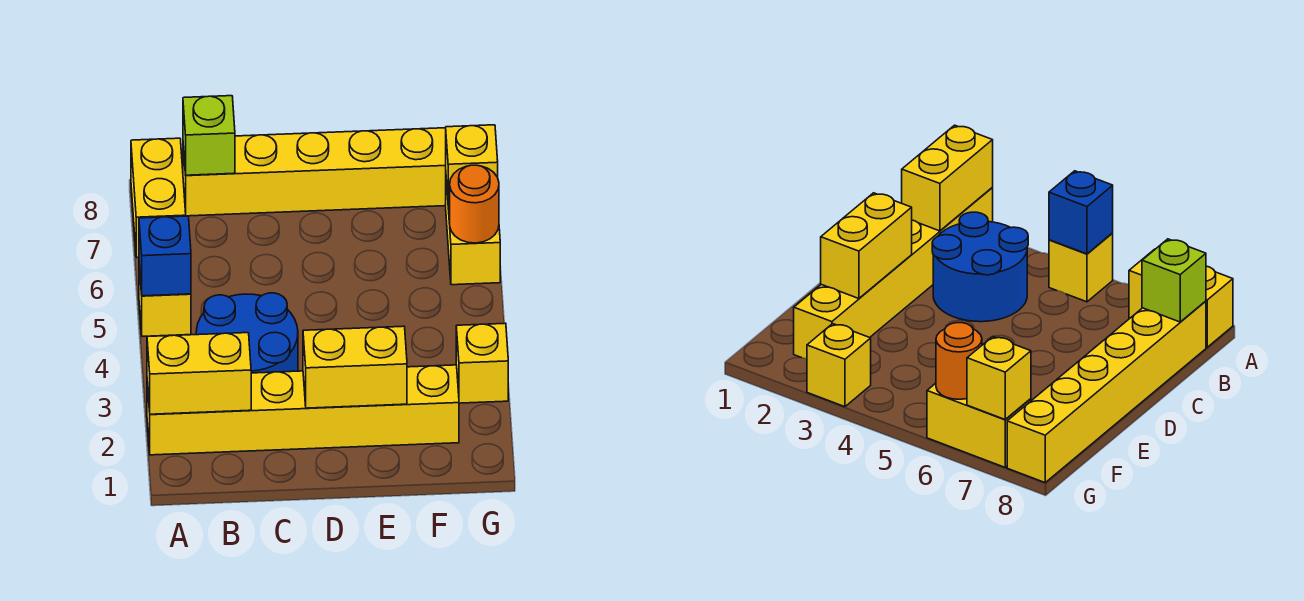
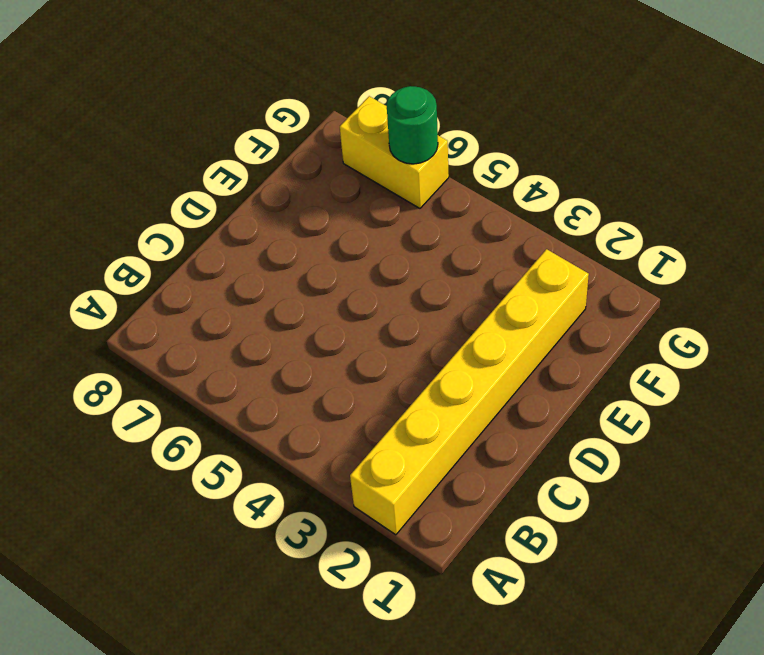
green round brick G6 level 2 -> orange round brick G6 level 2
none -> yellow brick A5 level 1
none -> yellow brick A7:A8 level 1
none -> blue round brick B3:C4 level 1

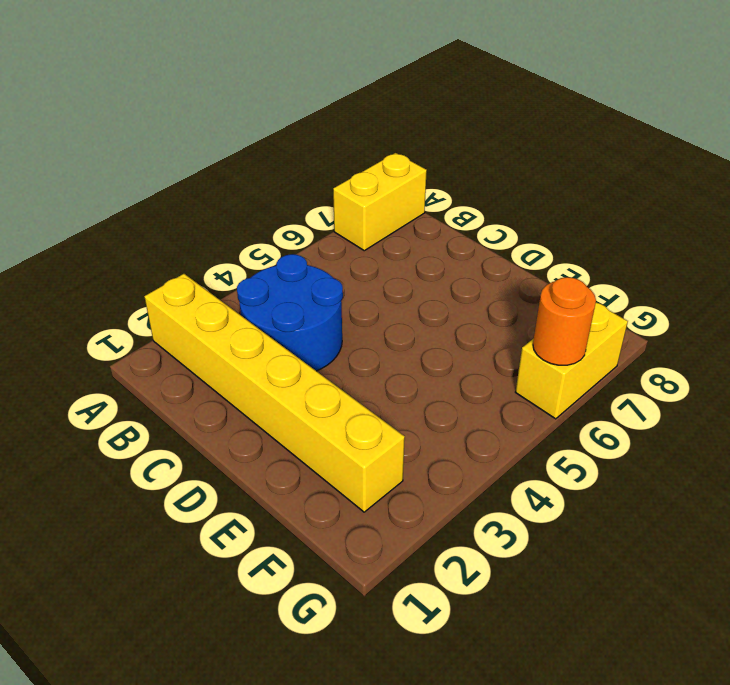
none -> yellow brick A5 level 1
none -> yellow brick B8:G8 level 1
none -> yellow brick G3 level 1

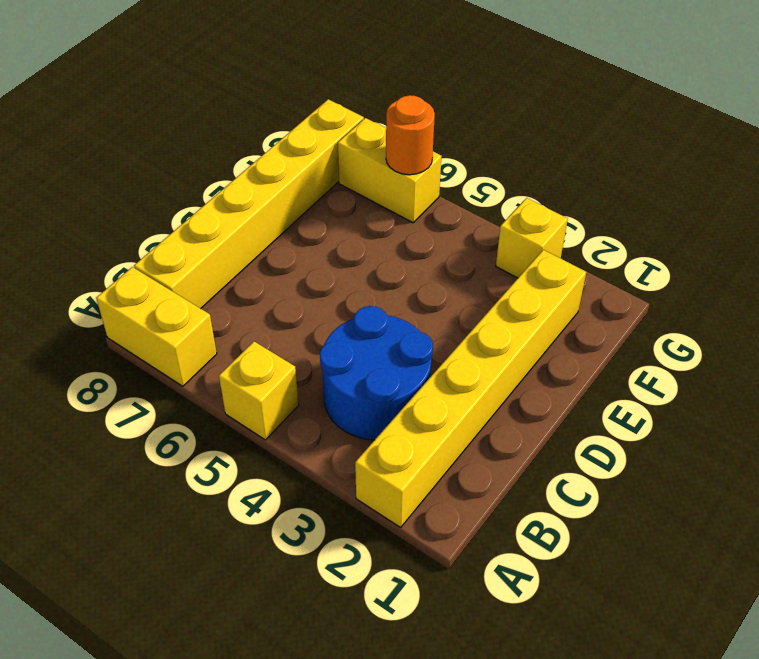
none -> yellow brick A2:B2 level 2
none -> blue brick A5 level 2
none -> lime brick B8 level 2

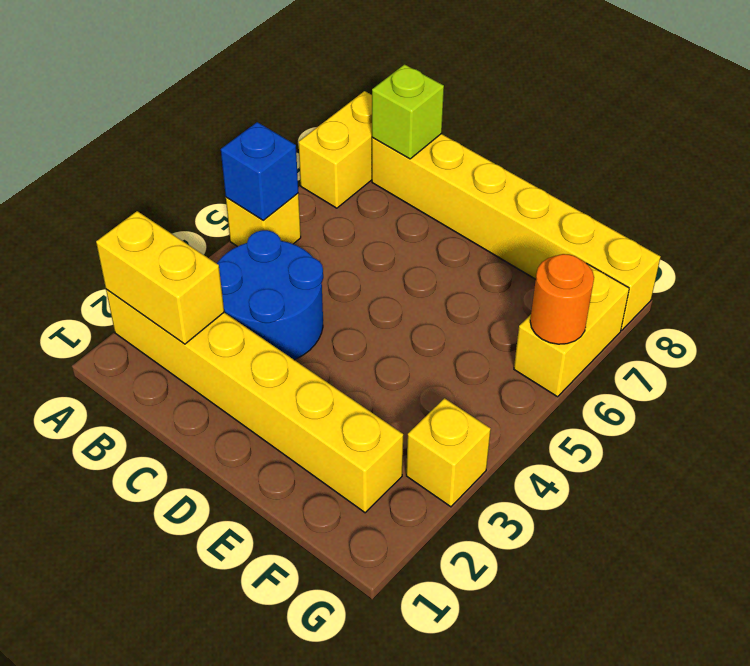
none -> yellow brick D2:E2 level 2
none -> yellow brick G7 level 2

